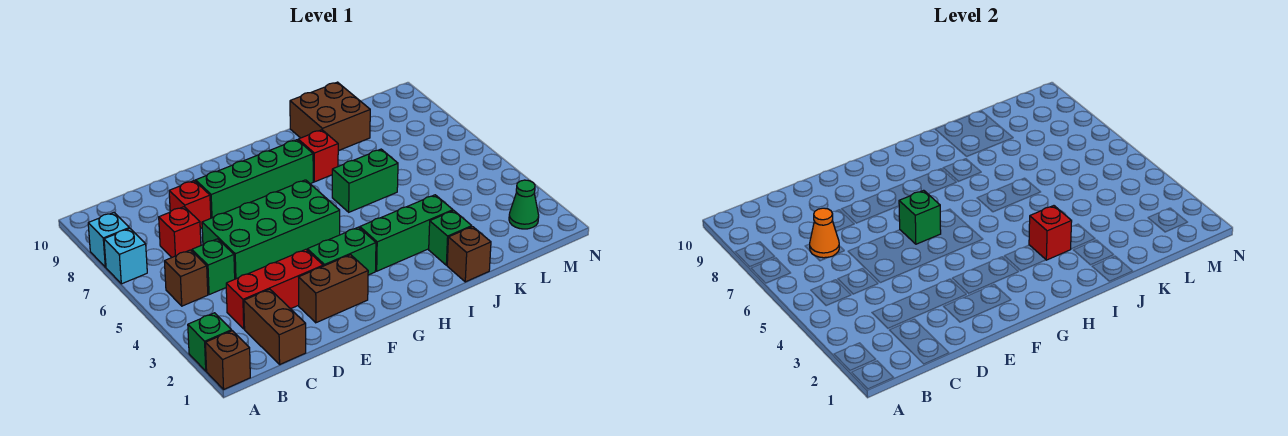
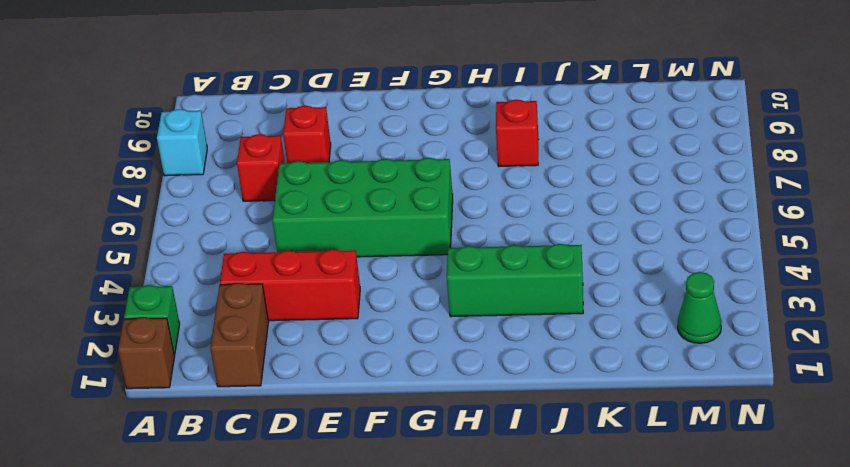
none -> cyan brick A7 level 1
none -> brown brick B5 level 1
none -> green brick C5 level 1

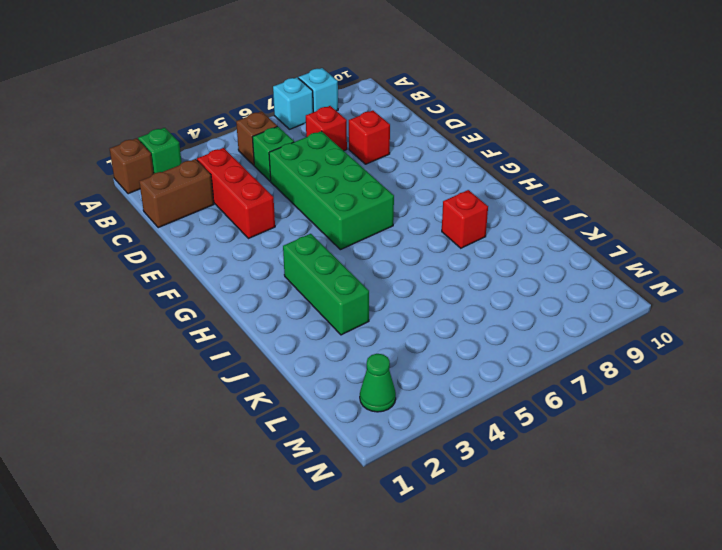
none -> brown brick E2:F2 level 1
none -> green brick E8:H8 level 1
none -> green brick F3:G3 level 1

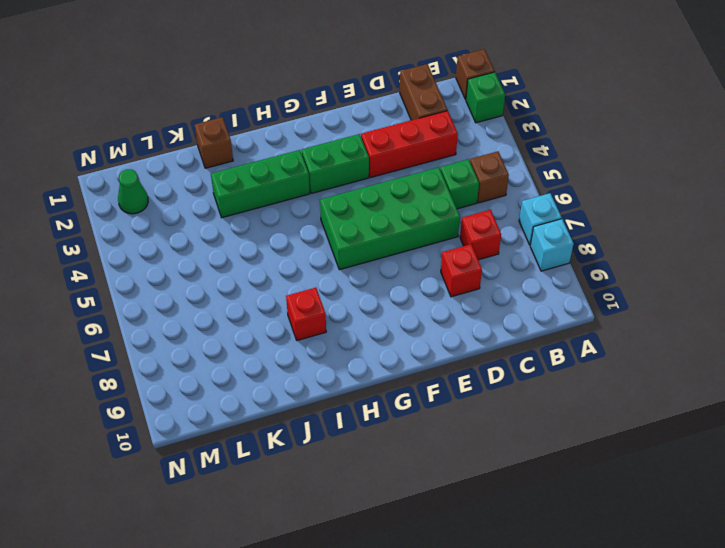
none -> brown brick E2:F2 level 1
none -> green brick E8:H8 level 1
none -> green brick I6:J6 level 1

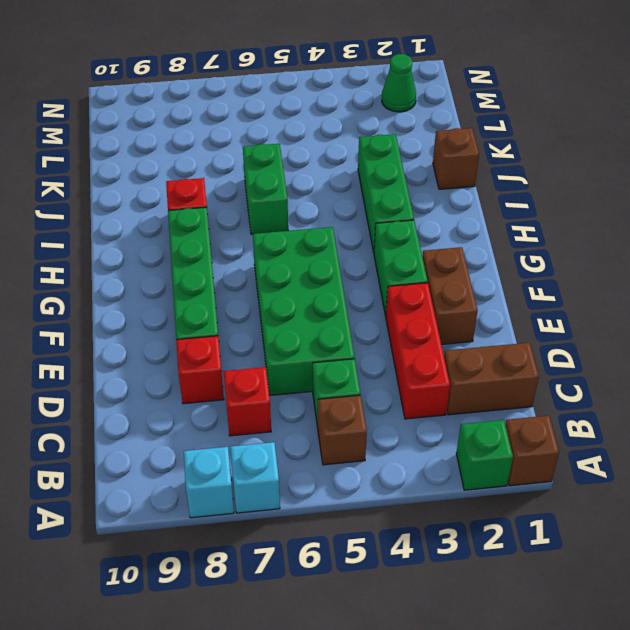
none -> green brick J2 level 1
none -> brown brick J9:K10 level 1
none -> orange cone C7 level 2

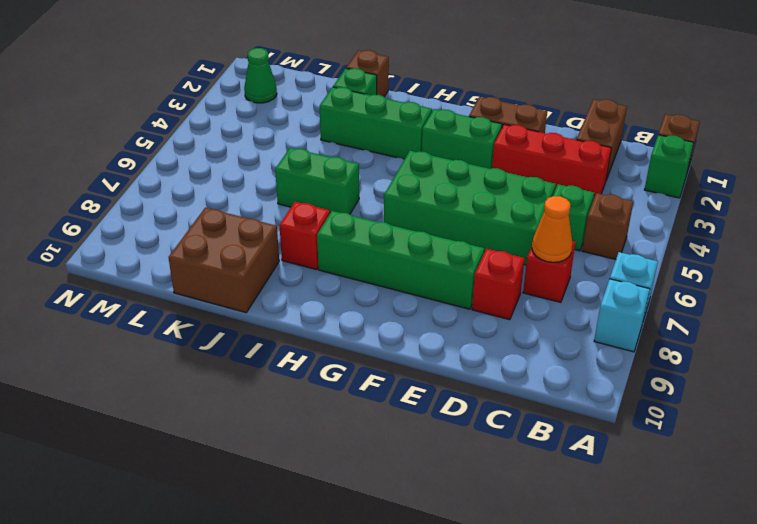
none -> green brick F6 level 2
none -> red brick I3 level 2

